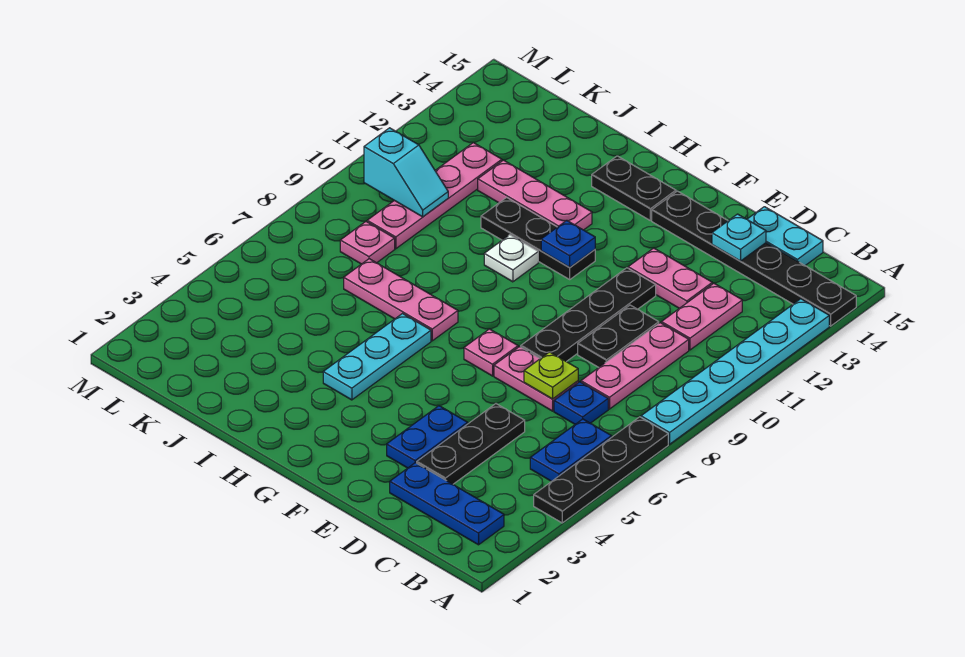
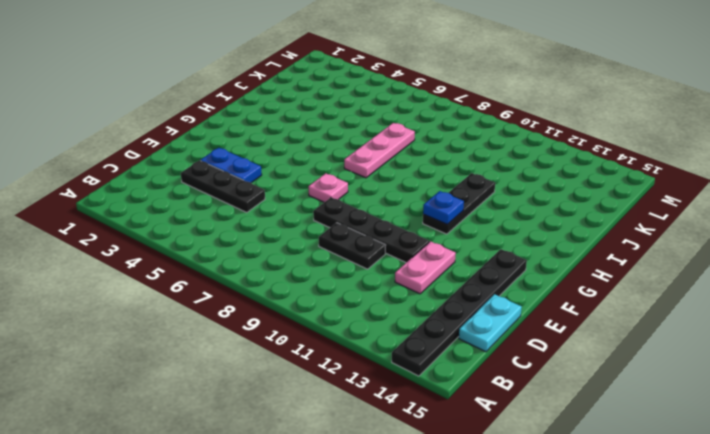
none -> black plate A4:A7 level 1
none -> cyan plate A8:A13 level 1
none -> blue plate B2:D2 level 1

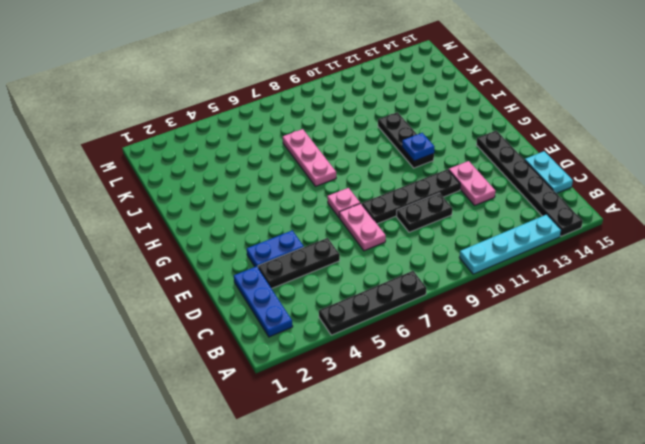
cyan plate A10:A13 level 1 -> cyan plate A8:A13 level 1
none -> blue plate B5:B6 level 1
none -> blue plate C7 level 1
none -> pink plate C8:C10 level 1

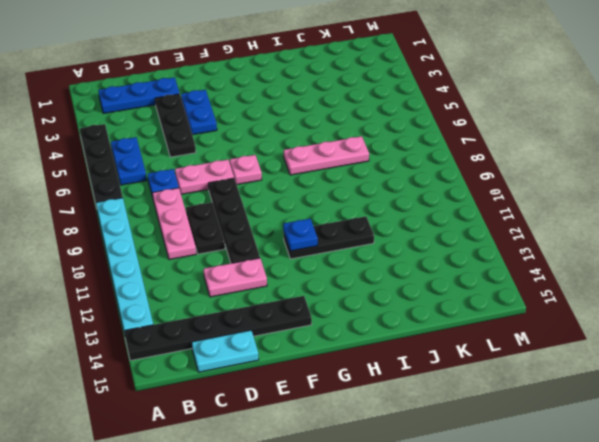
none -> pink plate C11:C12 level 1
none -> black plate G14:H14 level 1
none -> cyan plate H4:H6 level 1

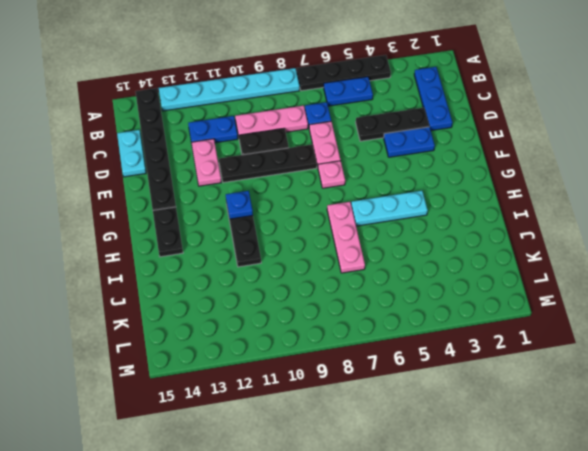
blue plate C11:C12 level 1 -> pink plate C11:C12 level 1
none -> white plate H10 level 1
none -> pink plate H12:J12 level 1
none -> pink plate K8 level 1

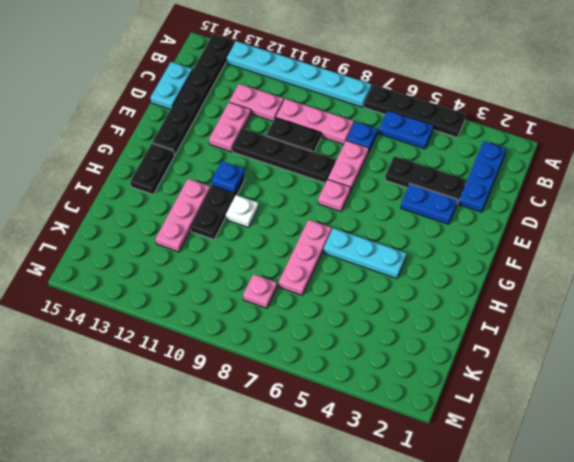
none -> pink plate K9:K12 level 1
none -> lime plate D7 level 2
none -> cyan plate D14 level 2

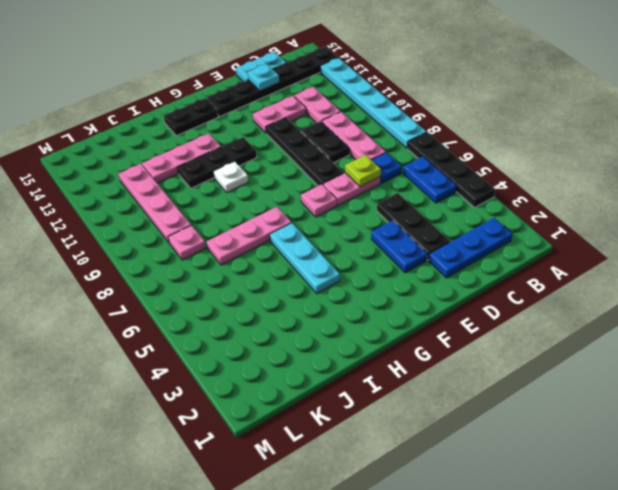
none -> blue plate G11 level 2
none -> cyan slope K10:L10 level 2 top L

